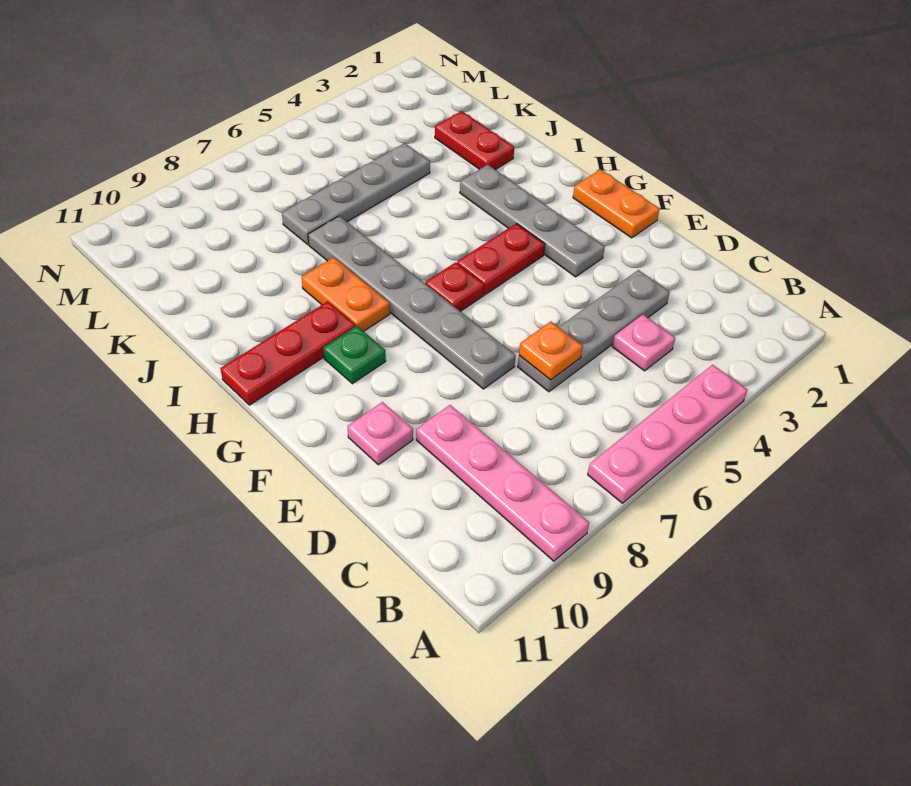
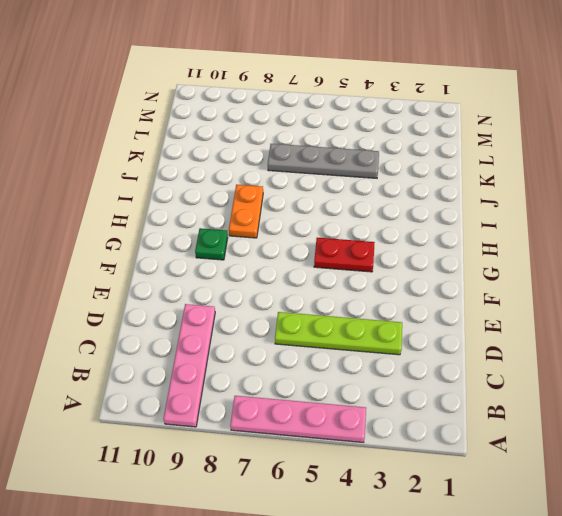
lime plate D3:D6 level 1 -> grey plate D3:D6 level 1
none -> pink plate C4 level 1
none -> grey plate E7:J7 level 1
none -> pink plate E10 level 1

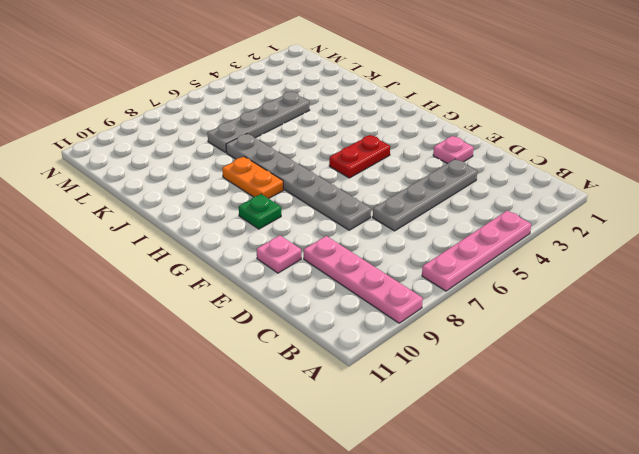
pink plate E2 level 1 -> pink plate C4 level 1
none -> orange plate F1:G1 level 1
none -> grey plate F3:I3 level 1
none -> red plate G6 level 1

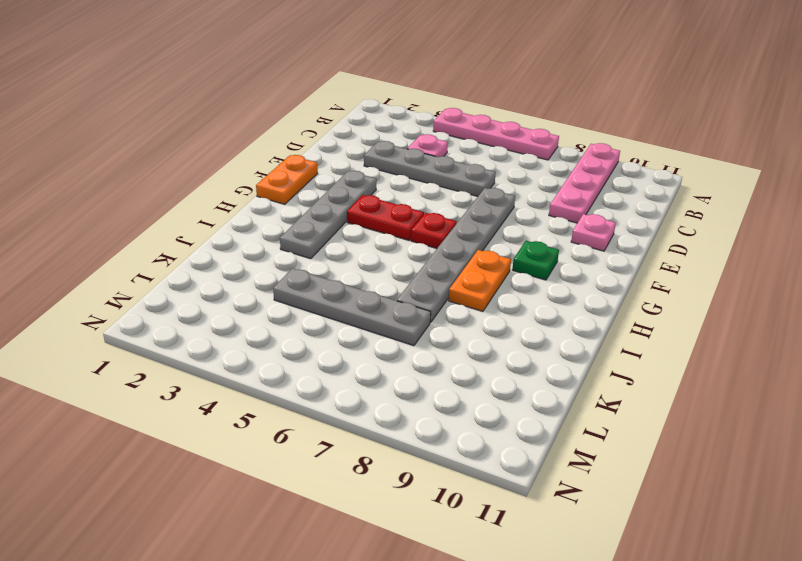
none -> red plate H9:H11 level 1
none -> red plate J2:K2 level 1
none -> orange plate D6 level 2

